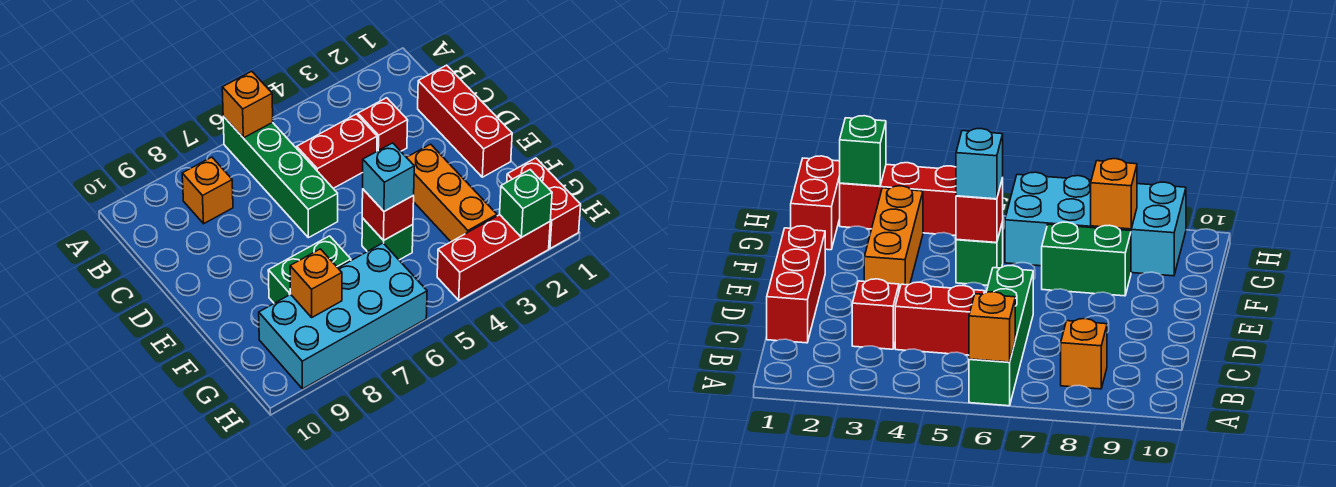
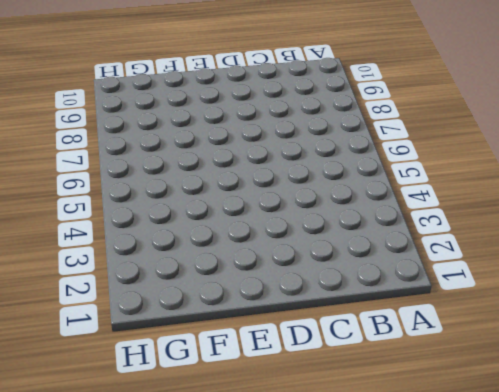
none -> green brick A6:D6 level 1
none -> orange brick B8 level 1
none -> red brick C1:E1 level 1

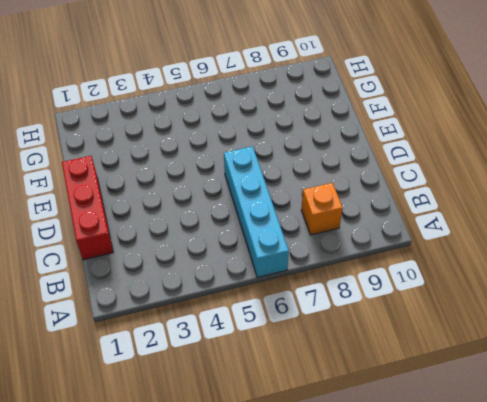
cyan brick A6:D6 level 1 -> green brick A6:D6 level 1
none -> red brick C3 level 1
none -> red brick C4:C5 level 1
none -> orange brick E3:G3 level 1

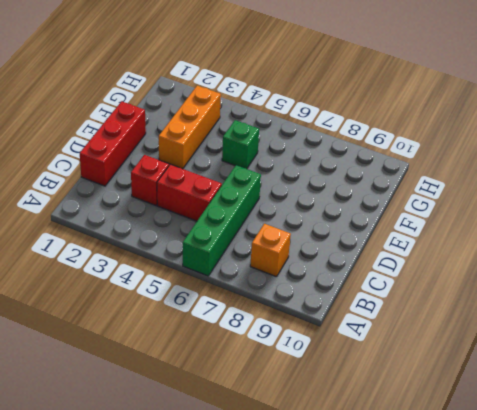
none -> green brick F7:F8 level 1
none -> red brick G1:H1 level 1
none -> cyan brick G6:H9 level 1

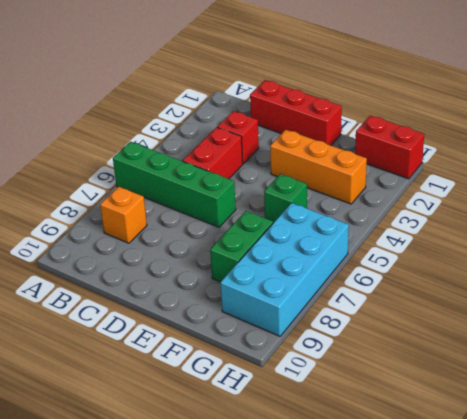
none -> red brick H2:H4 level 1
none -> orange brick A6 level 2
none -> red brick F5 level 2

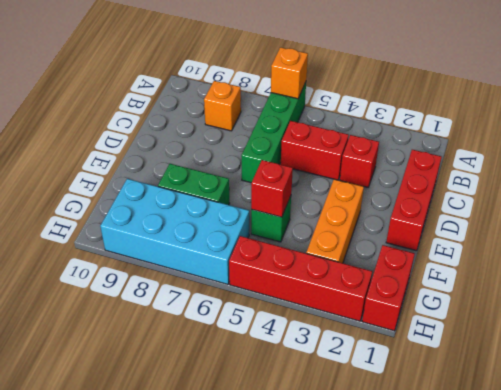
red brick H2:H5 level 1 -> red brick H2:H4 level 1
none -> orange brick G8 level 2
none -> green brick H2 level 2
none -> cyan brick F5 level 3

